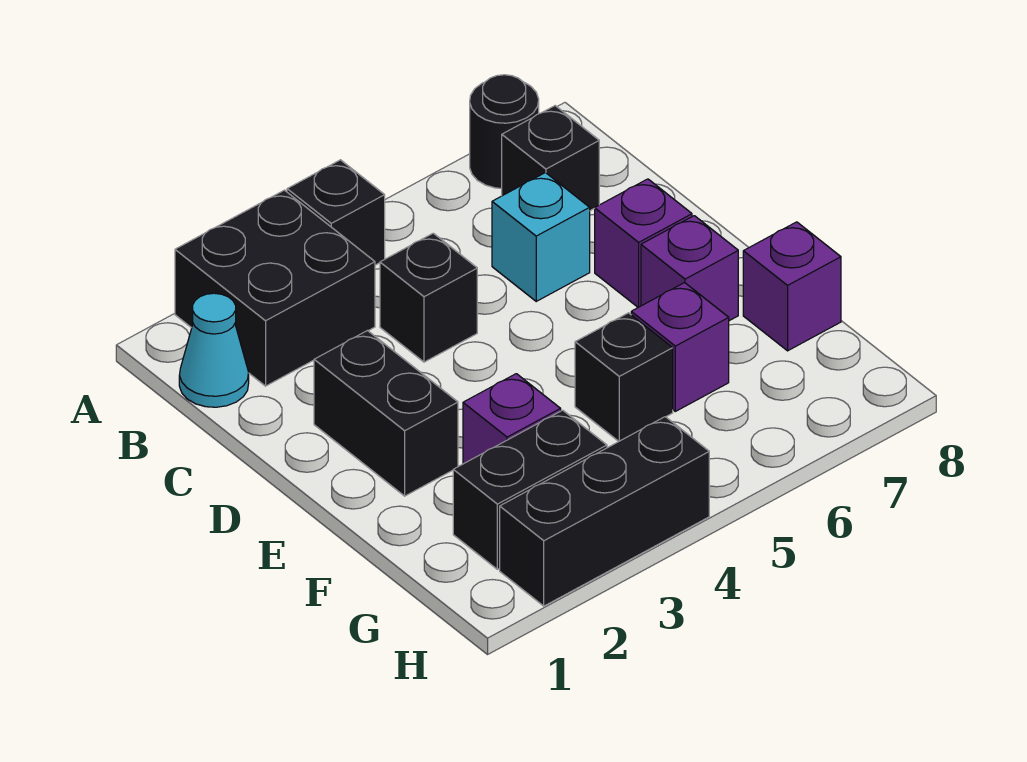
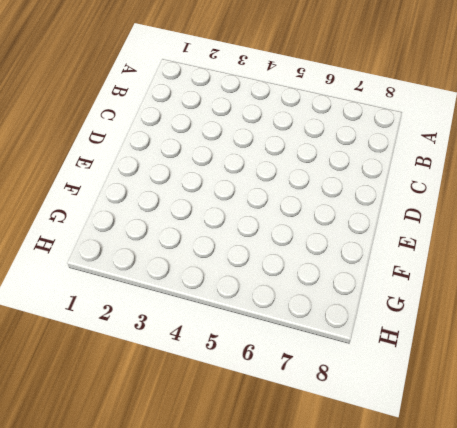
none -> black brick A2:B3 level 1
none -> black brick A4 level 1
none -> black round brick A7 level 1

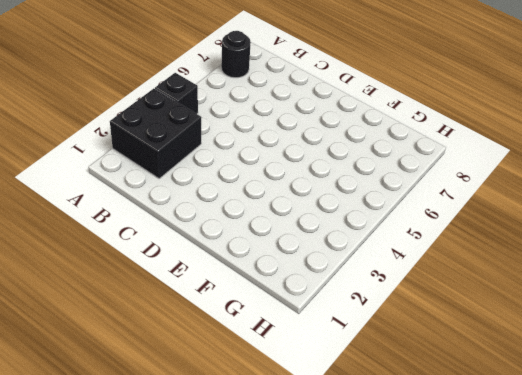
none -> cyan cone B1 level 1
none -> black brick B7 level 1
none -> black brick C4 level 1

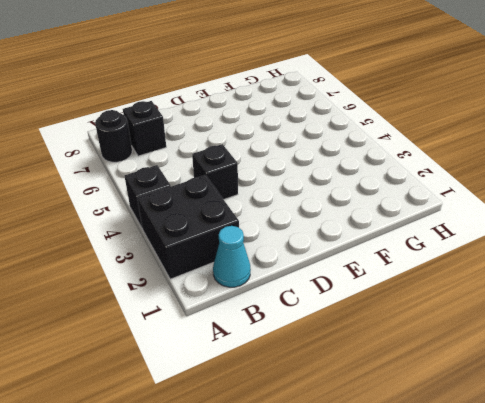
none -> cyan brick C6 level 1
none -> black brick D2:E2 level 1
none -> purple brick D7 level 1

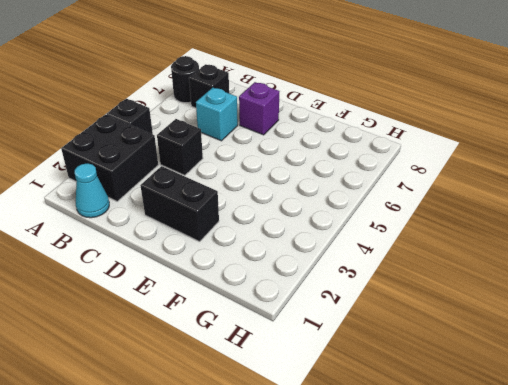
none -> purple brick E7 level 1
none -> purple brick F3 level 1
none -> black brick F5 level 1

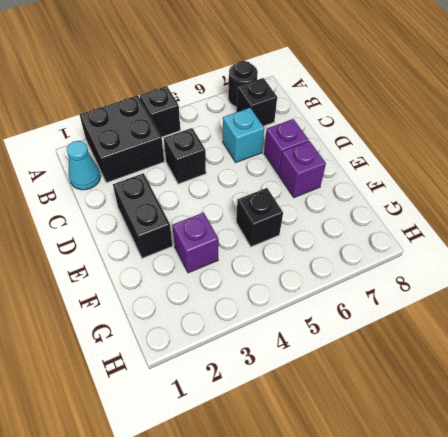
none -> purple brick F6 level 1
none -> purple brick F8 level 1
none -> black brick G2:G3 level 1

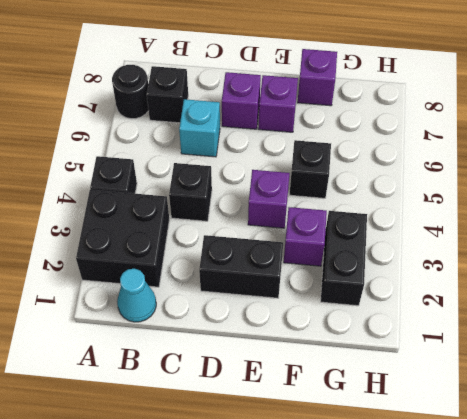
purple brick E4 level 1 -> purple brick F6 level 1
none -> black brick H2:H4 level 1

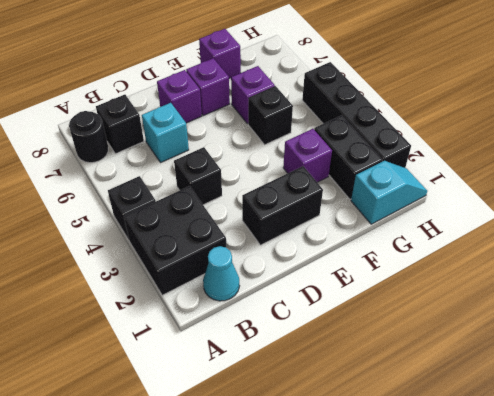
cyan slope G1:H1 level 1 top G -> none
black brick H2:H5 level 1 -> black brick H2:H4 level 1

